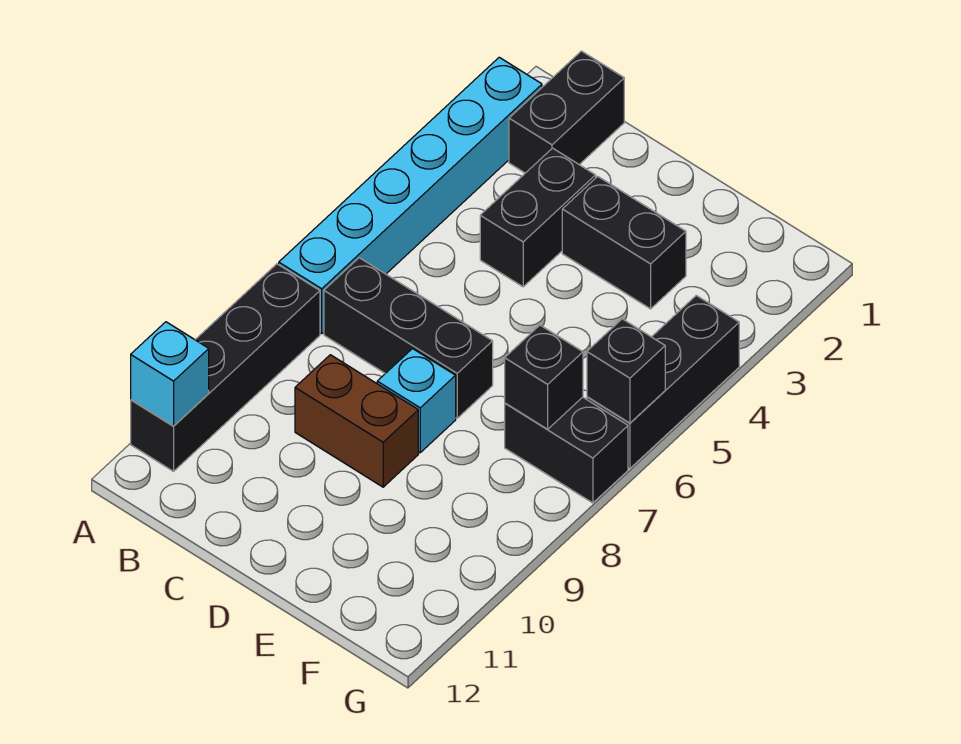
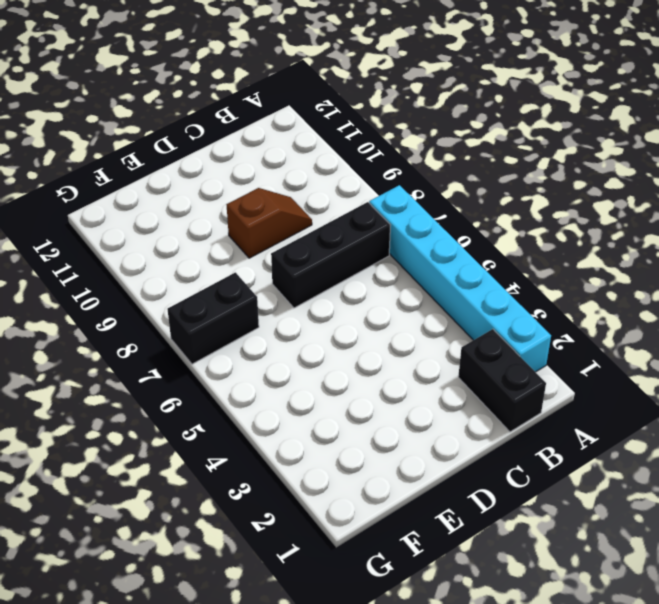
brown slope C9:D9 level 1 top D -> brown brick C9:D9 level 1
none -> black brick A8:A11 level 1
none -> black brick C3:C4 level 1
none -> black brick D3:E3 level 1

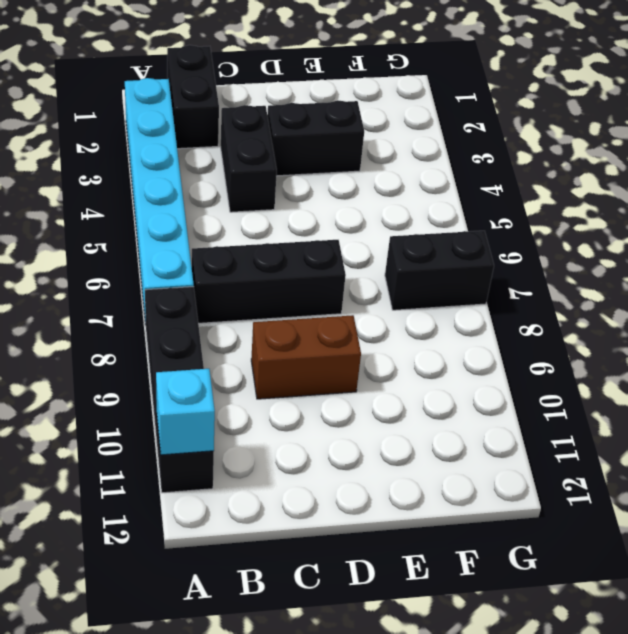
none -> cyan brick D8 level 1
none -> black brick G4:G6 level 1
none -> black brick F7 level 2

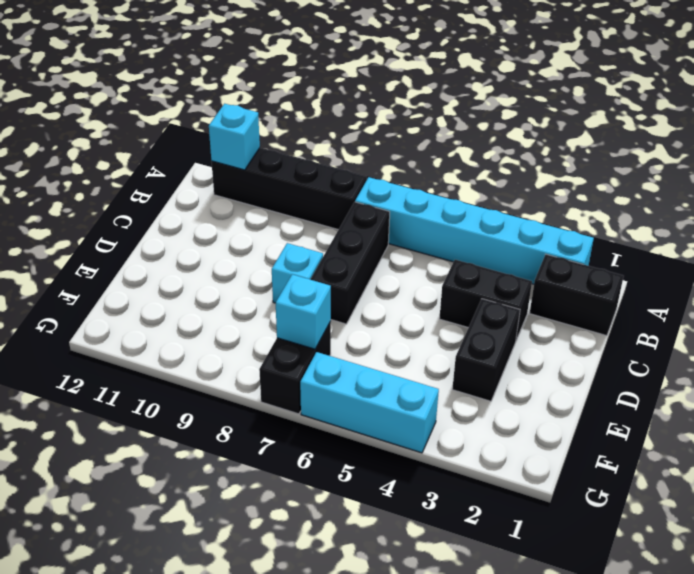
cyan brick F7 level 2 -> black brick F7 level 2
cyan brick G4:G6 level 1 -> black brick G4:G6 level 1
none -> brown brick C9:D9 level 1
none -> black brick G6 level 2

